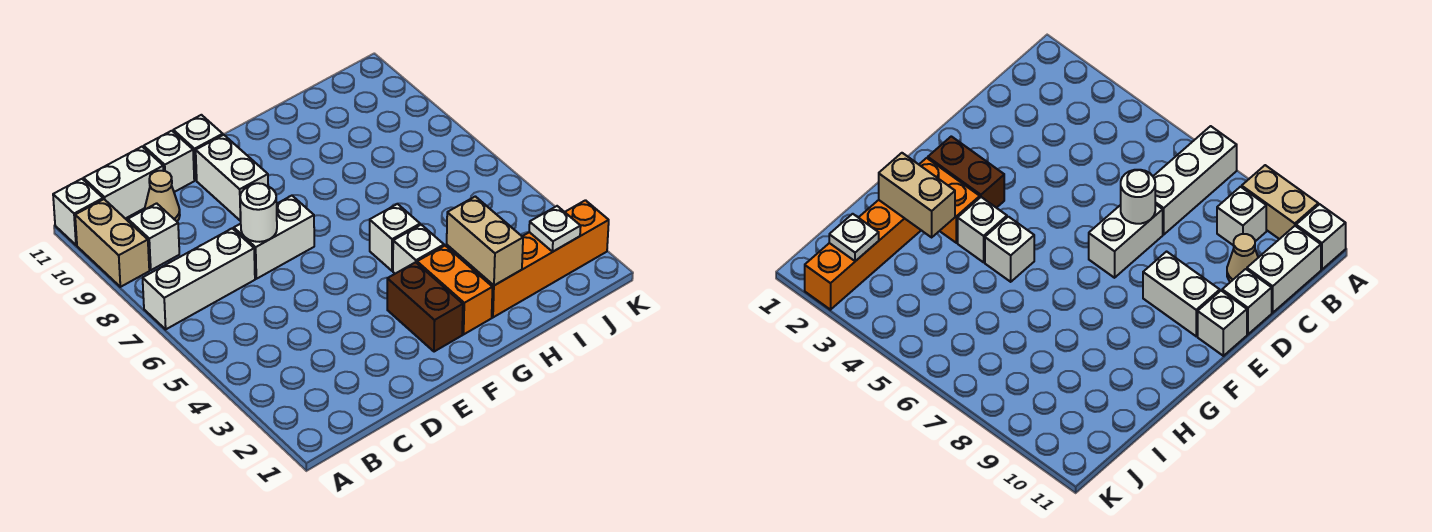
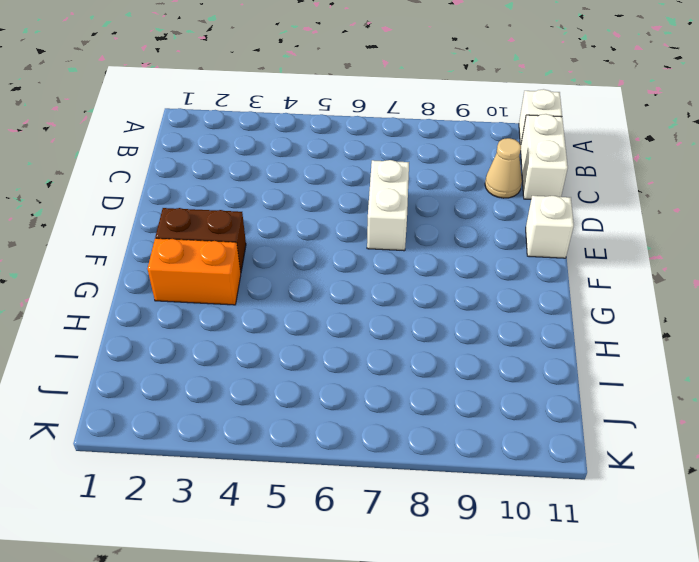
none -> white brick A7:C7 level 1
none -> tan brick A9:A10 level 1
none -> white brick B9 level 1

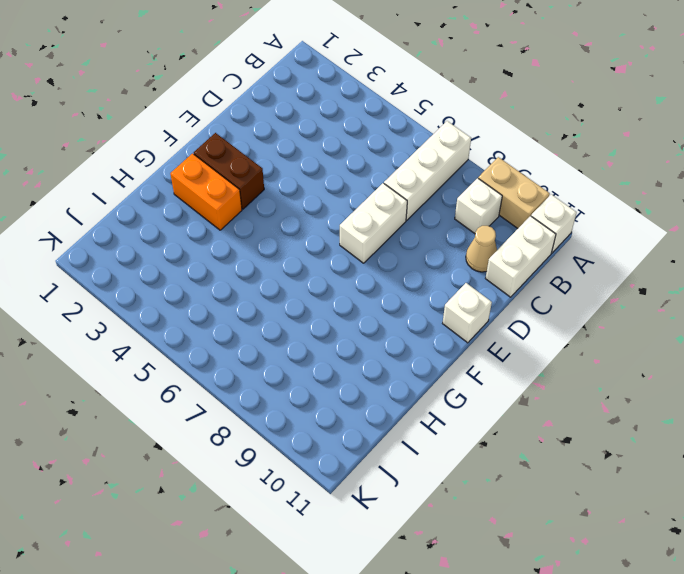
none -> white brick D11 level 1
none -> white brick E9:E10 level 1
none -> white brick G4 level 1

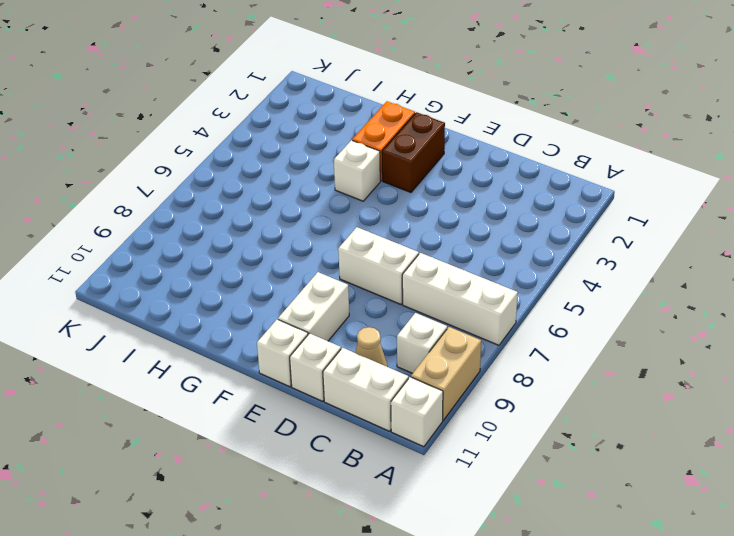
none -> white brick G5 level 1
none -> orange brick H2:K2 level 1
none -> white round brick D7 level 2

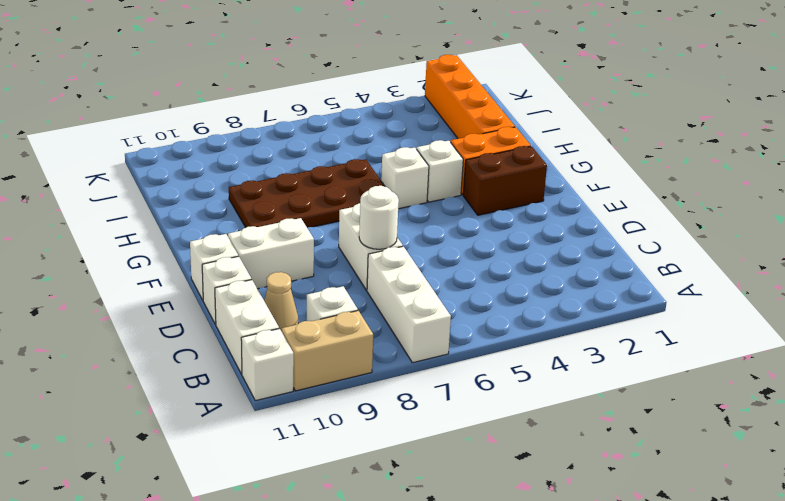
brown plate G6:H9 level 1 -> none
none -> tan brick H2:H3 level 2
none -> white plate J2 level 2

